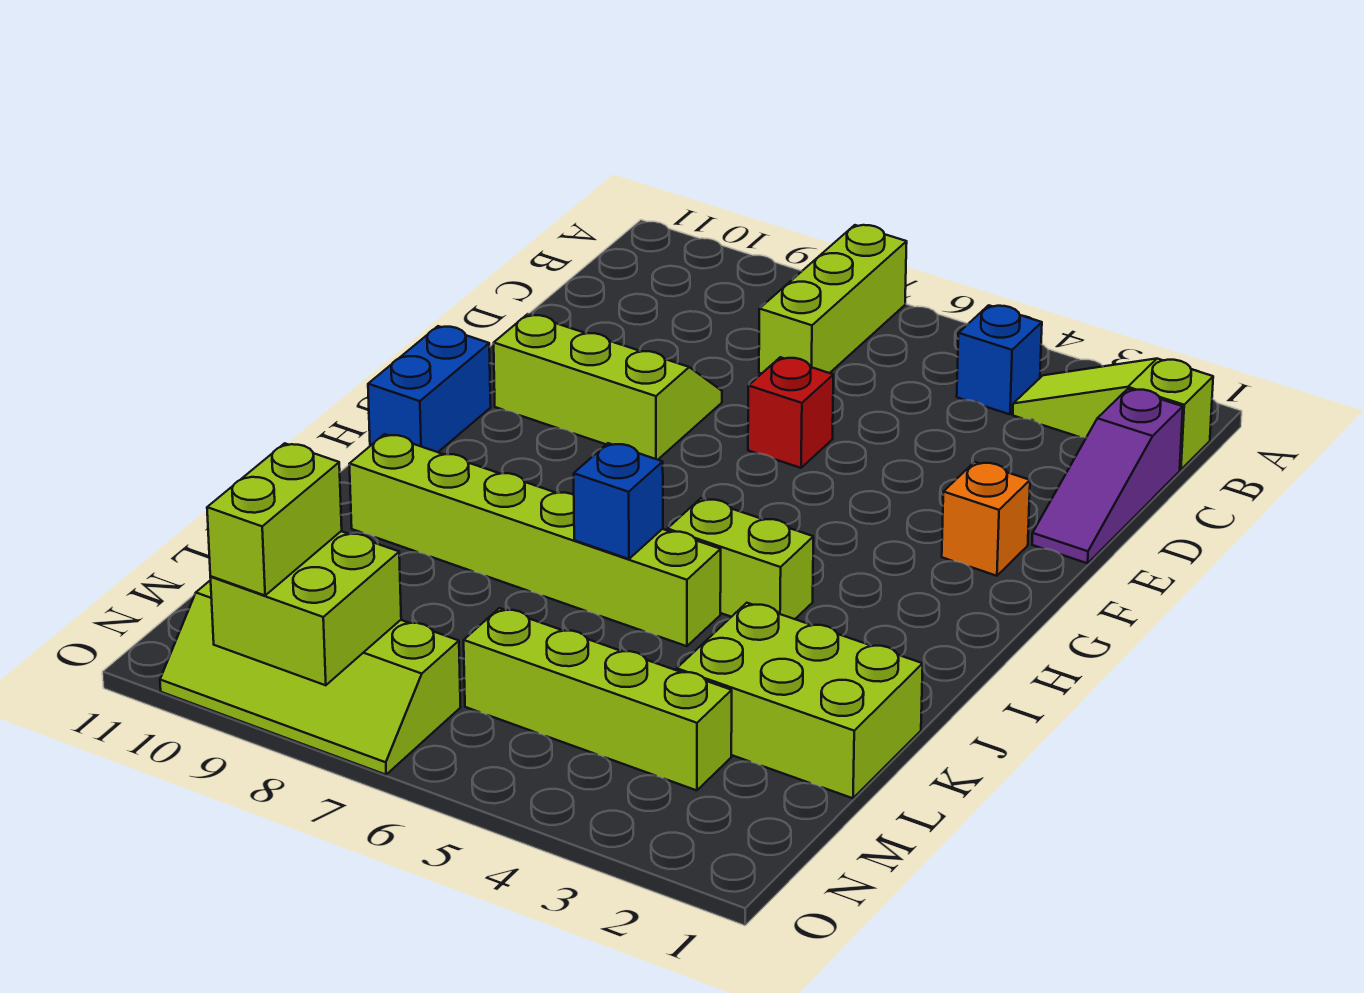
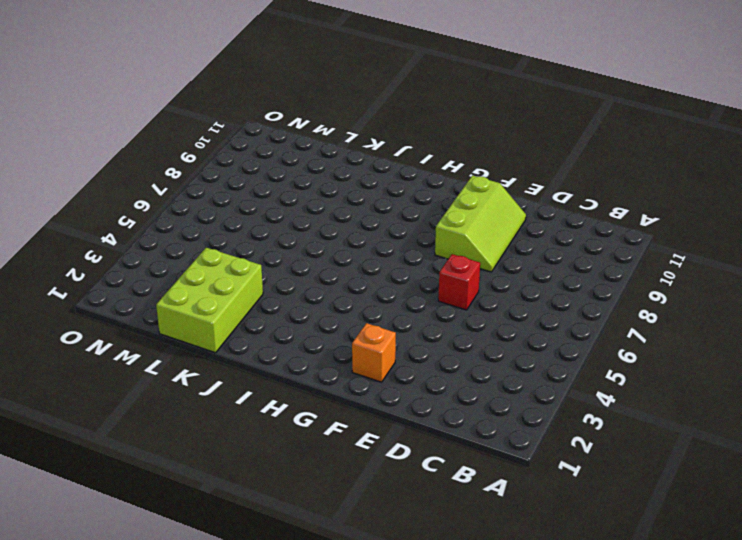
none -> lime brick A7:C7 level 1
none -> lime slope B1:B3 level 1 top 1
none -> blue brick B4 level 1

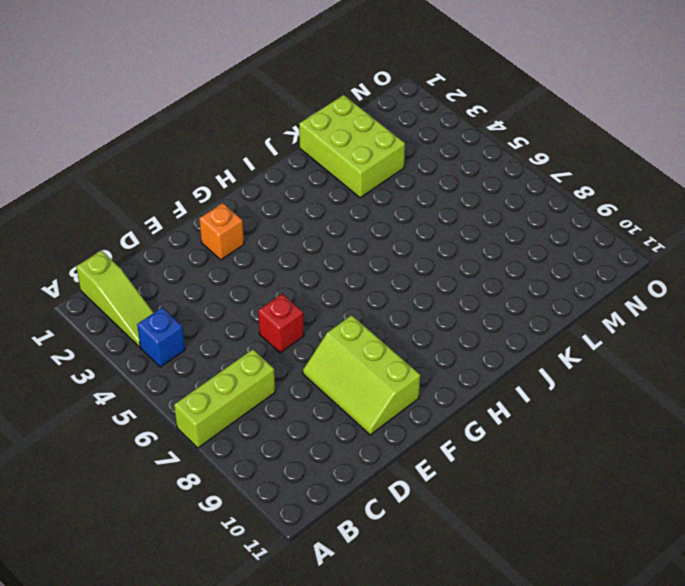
none -> purple slope C1:E1 level 1 top C
none -> blue brick G11:H11 level 1
none -> lime brick I4:I5 level 1

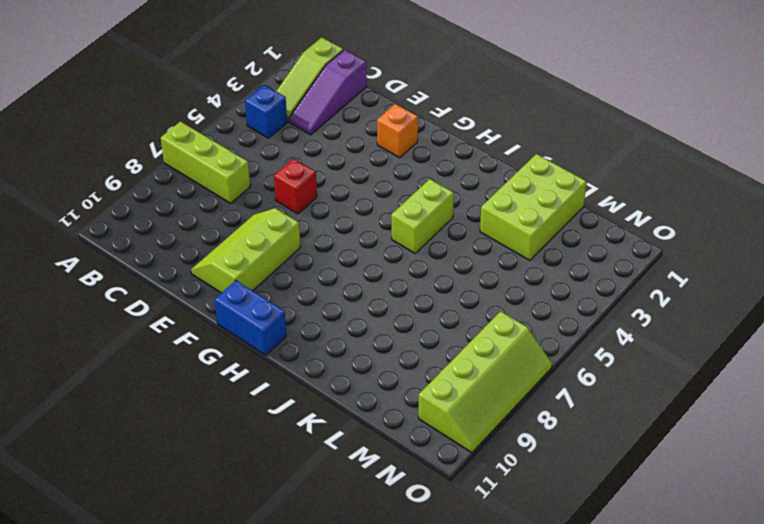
purple slope C1:C3 level 1 top 1 -> purple slope C1:E1 level 1 top C
none -> lime brick J5:J10 level 1
none -> lime brick M3:M6 level 1
none -> blue brick J6 level 2

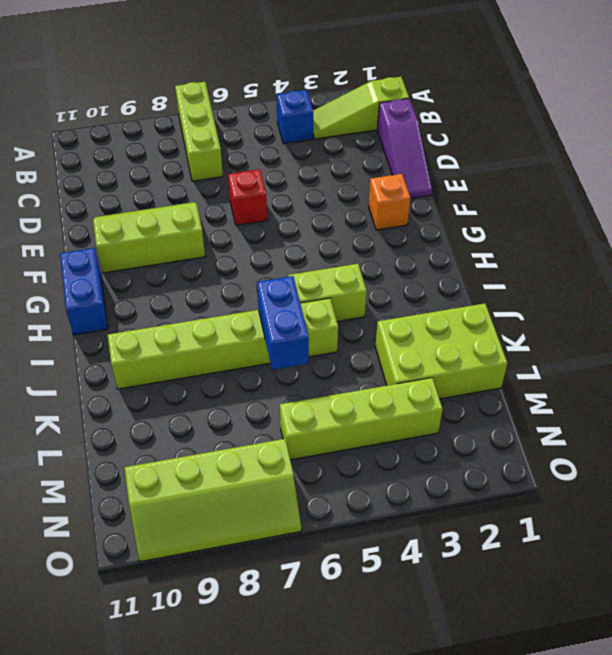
blue brick J6:K6 level 2 -> blue brick J6 level 2
none -> lime brick N8:O9 level 2
none -> lime brick N9:O9 level 3

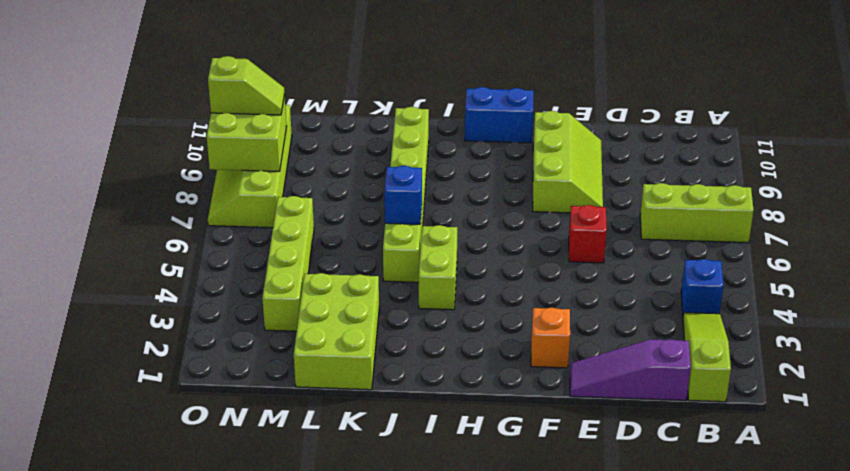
lime slope N9:O9 level 3 top O -> lime brick N9:O9 level 3

